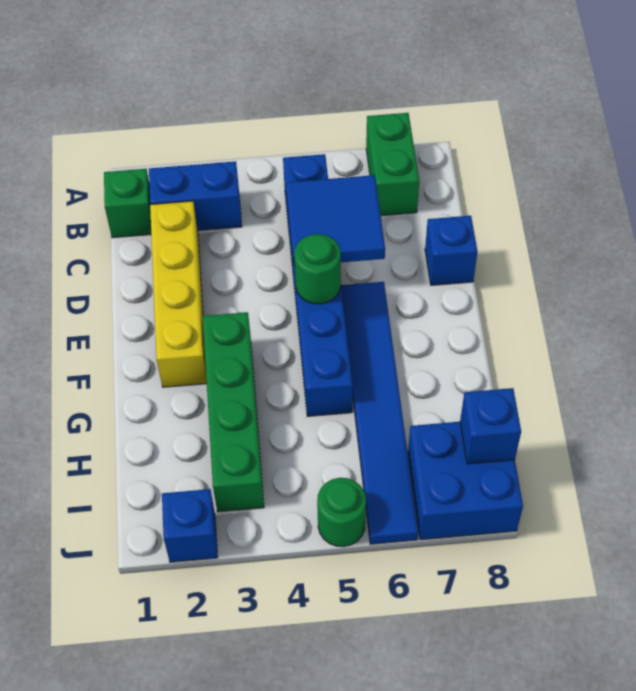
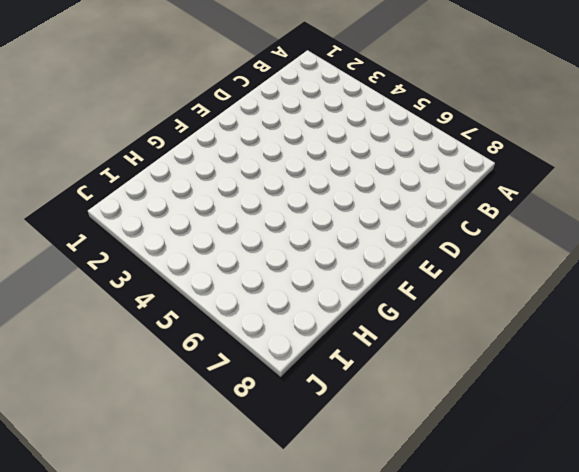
none -> green brick A7:B7 level 1
none -> green brick B1 level 1
none -> blue brick B2:B3 level 1

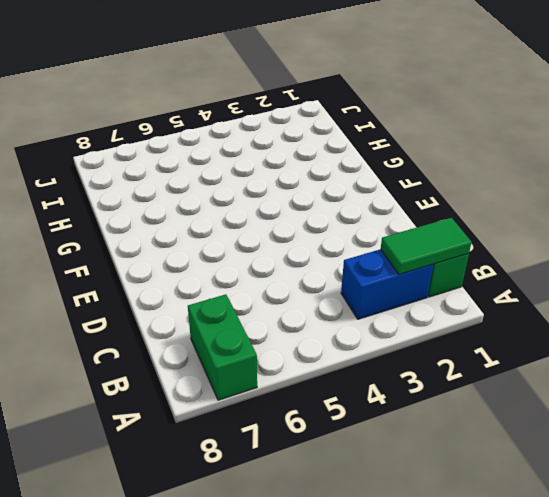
green tile B1:B2 level 2 -> none
none -> blue brick B5:G5 level 1
none -> yellow brick C2:F2 level 1
none -> blue brick D8 level 1

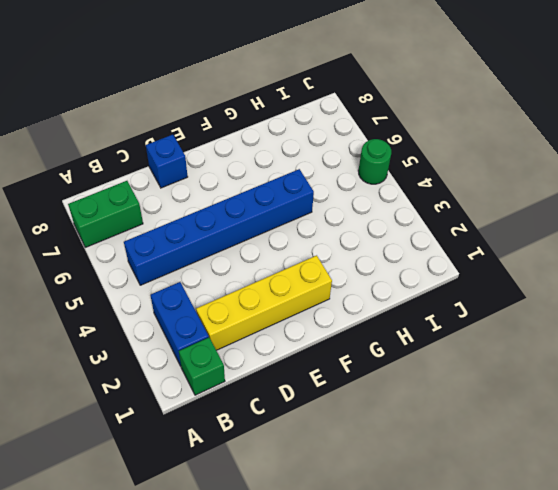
none -> blue tile E6:J6 level 1
none -> green brick F3:I3 level 1
none -> blue brick I7:J8 level 1

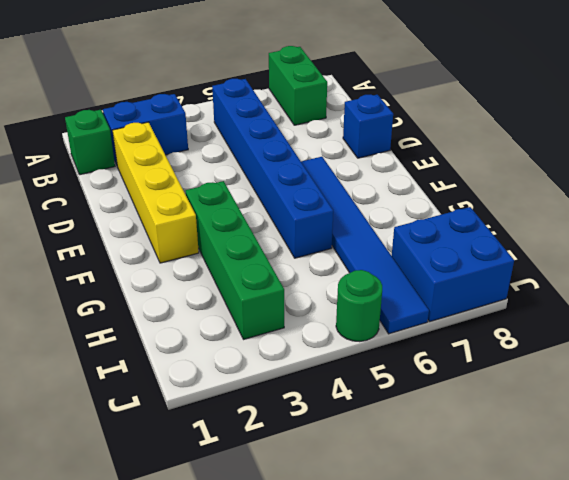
none -> blue brick J2 level 1
none -> blue tile C5:D6 level 2
none -> green round brick E5 level 2

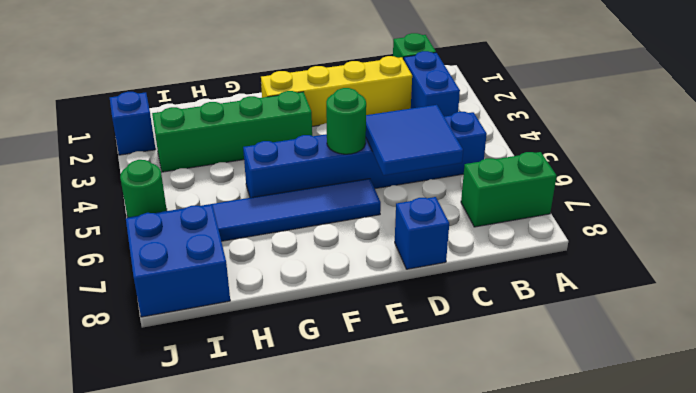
none -> blue brick I8 level 2

